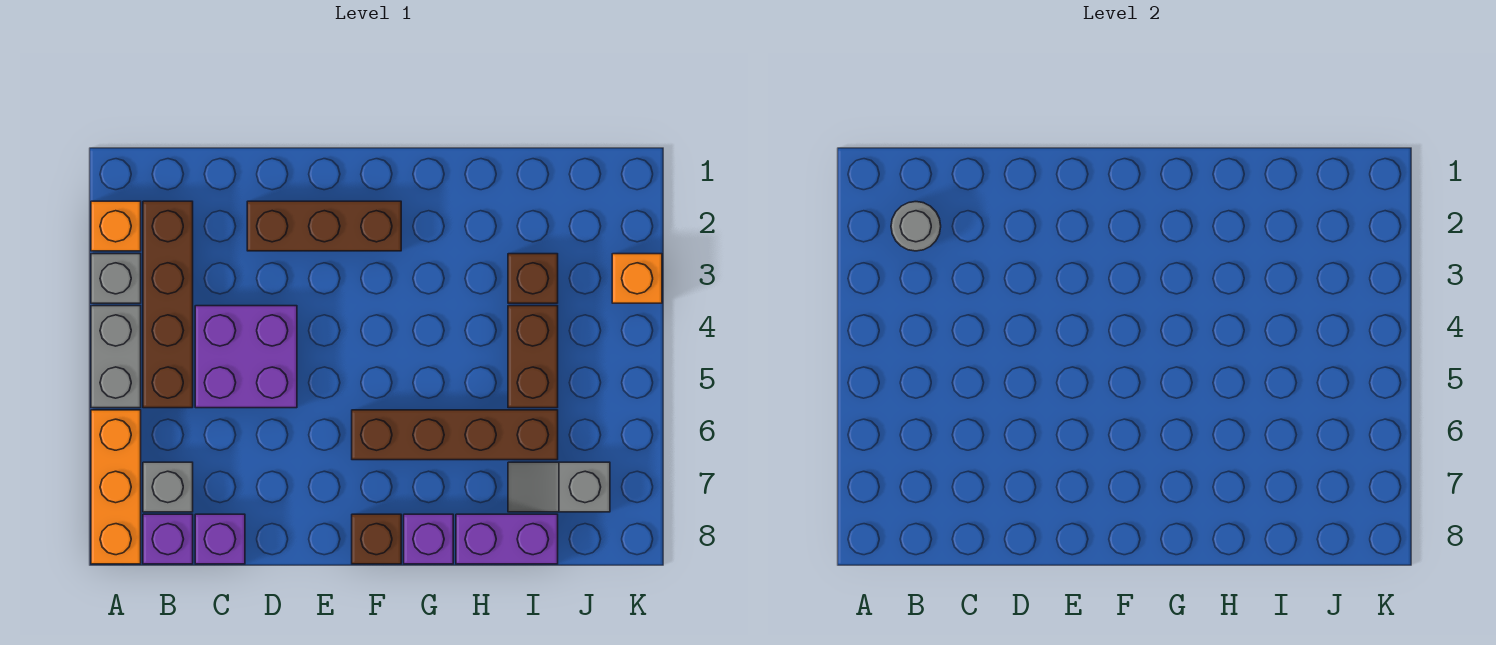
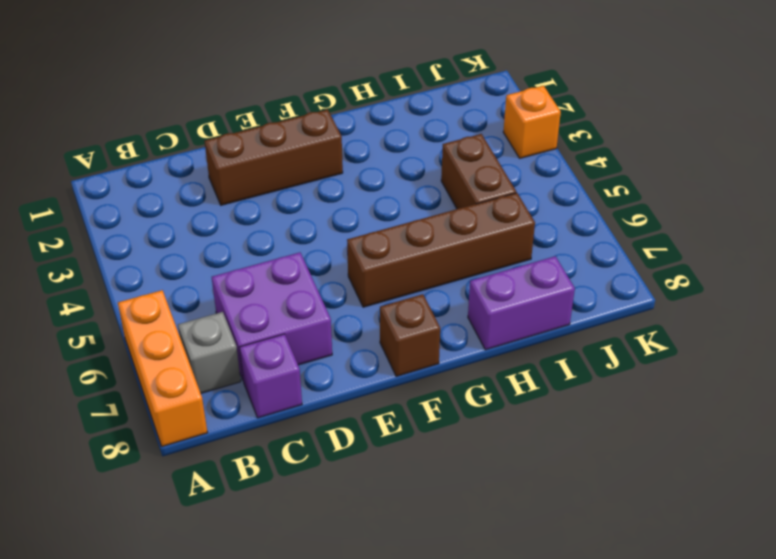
purple brick C6:D7 level 1 -> purple brick C4:D5 level 1
none -> orange brick A2 level 1
none -> grey brick A3 level 1
none -> grey brick A4:A5 level 1

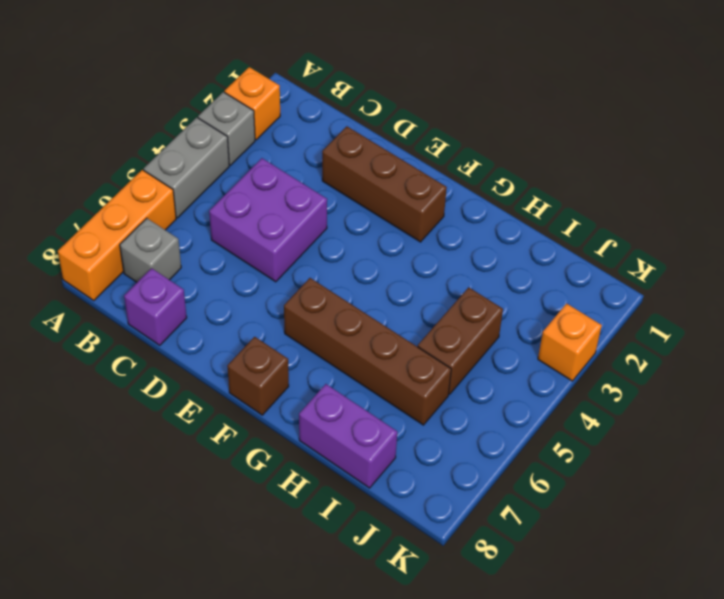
none -> brown brick B2:B5 level 1
none -> purple brick B8 level 1
none -> purple brick G8 level 1

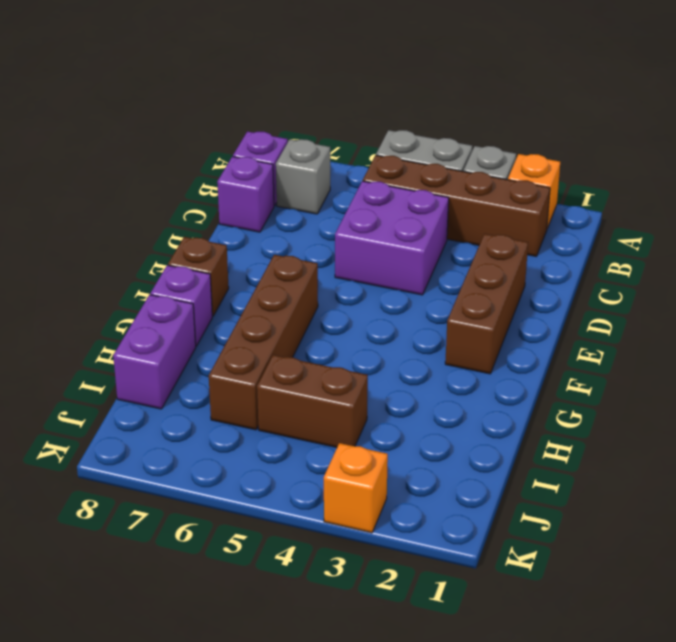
none -> orange brick A6:A8 level 1
none -> brown brick I3 level 1
none -> grey slope I7:J7 level 1 top J

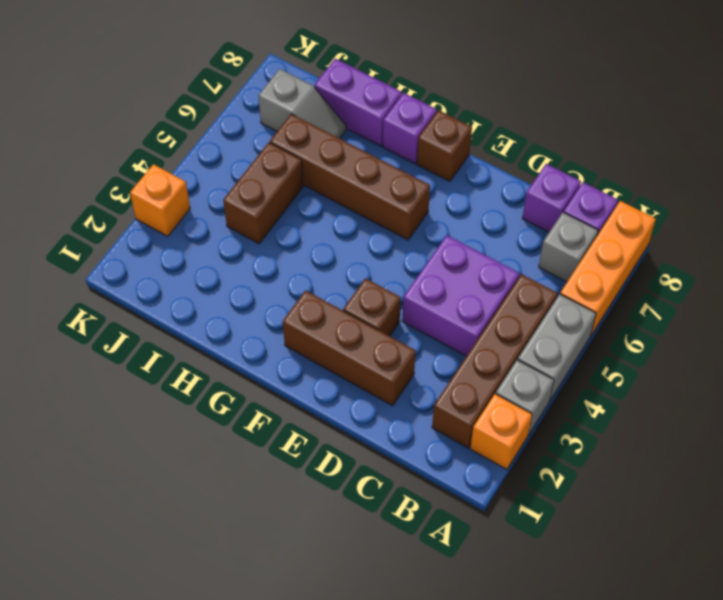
brown brick E3 level 1 -> brown brick I3 level 1
none -> grey round brick B2 level 2

